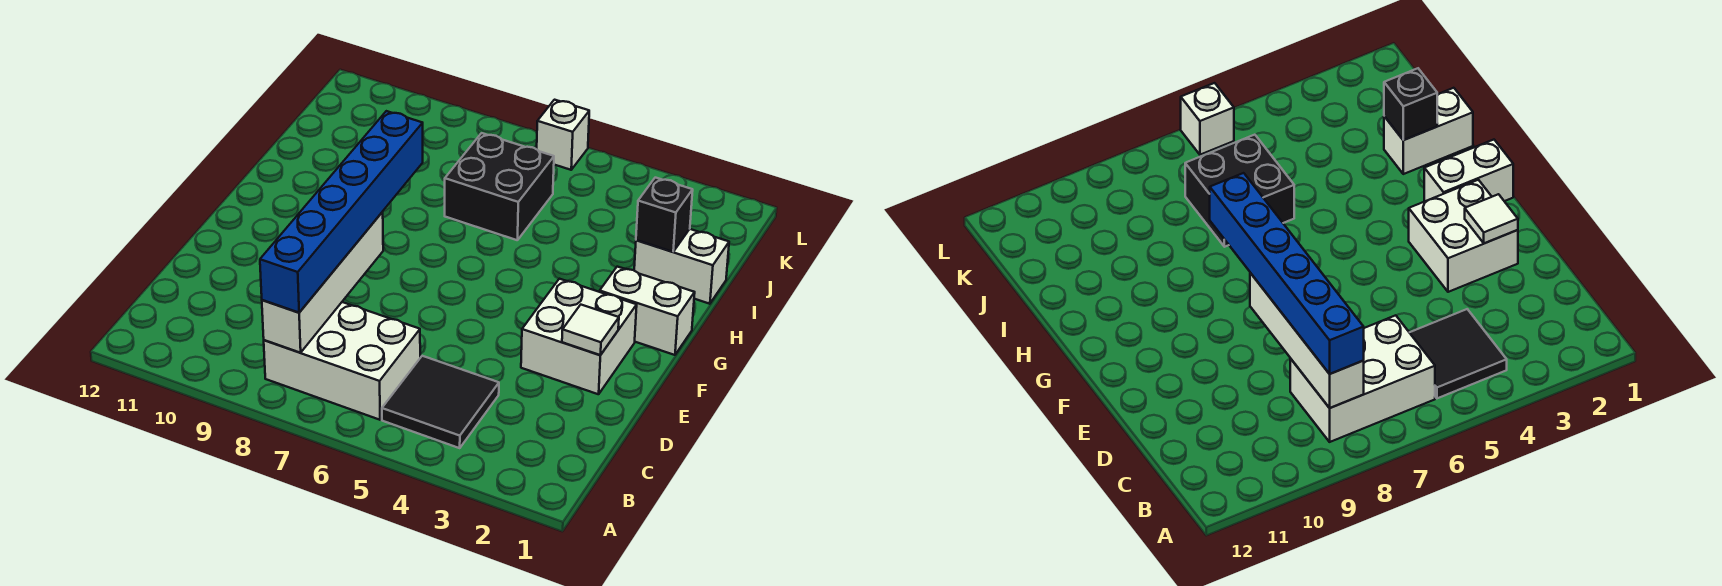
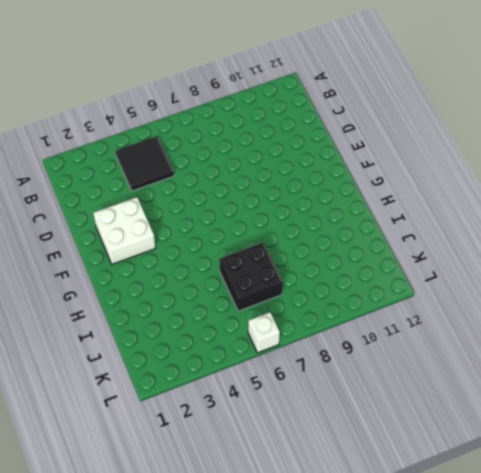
none -> white brick B6:C8 level 1
none -> white brick G1:G2 level 1

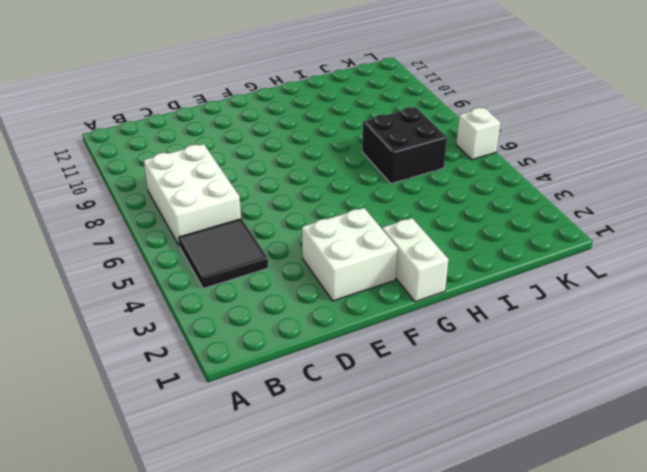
none -> white brick I1:I2 level 1
none -> white brick B8:E8 level 2

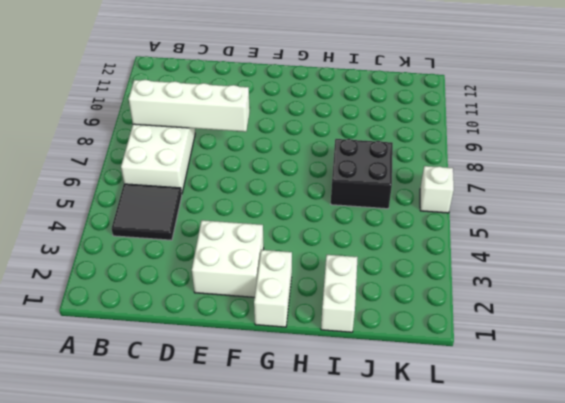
none -> white tile E2 level 2
none -> black brick I2 level 2

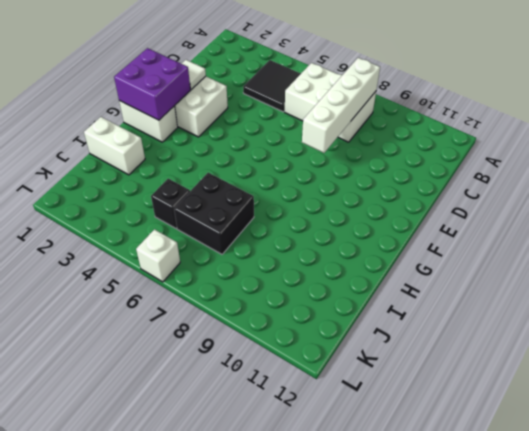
purple brick F1:G2 level 2 -> none
black brick J5 level 1 -> black brick I2 level 2
none -> blue brick B8:G8 level 3

